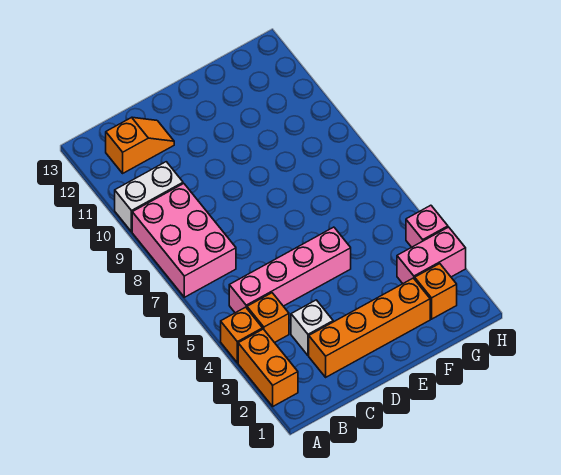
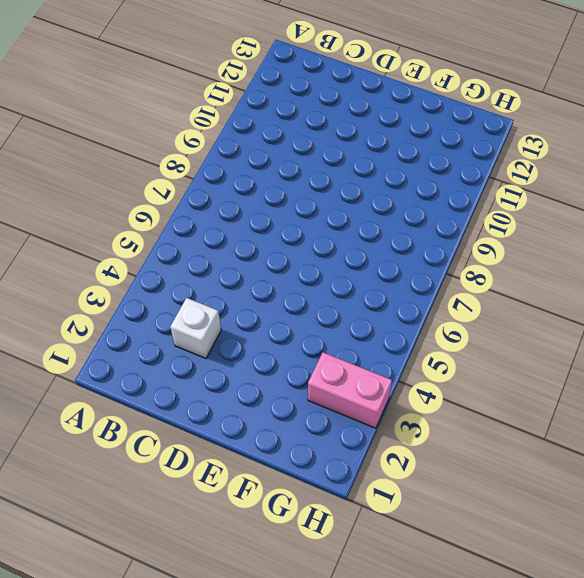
none -> orange brick A2:A3 level 1
none -> orange brick A4 level 1
none -> pink brick A7:B9 level 1

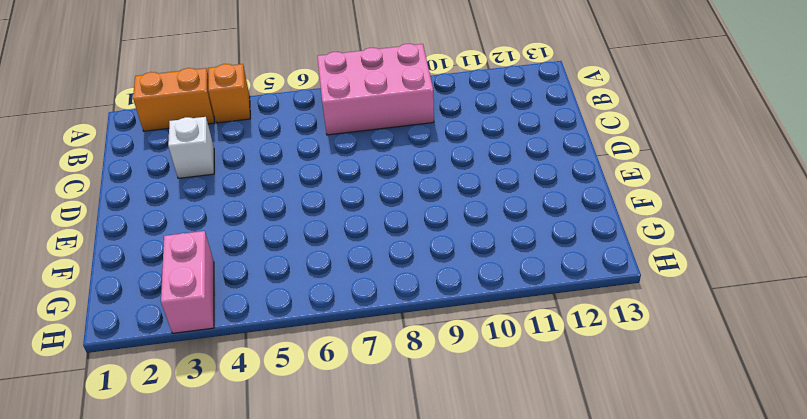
none -> white brick A10:B10 level 1
none -> orange brick B4 level 1
none -> pink brick B5:E5 level 1

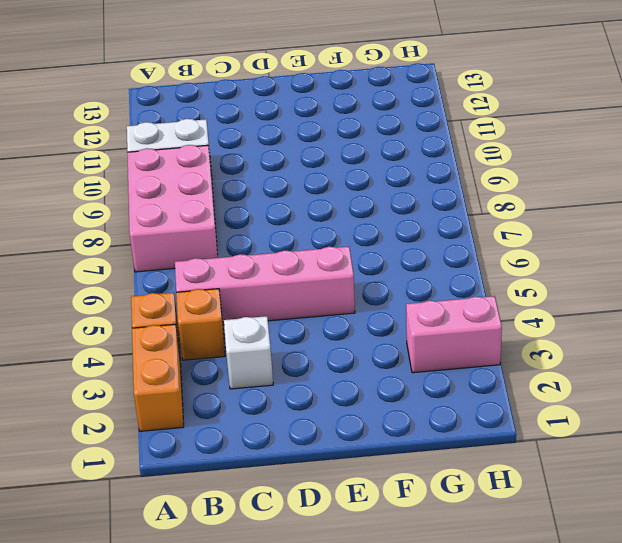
none -> orange slope B12:C12 level 1 top B
none -> orange brick C2:F2 level 1
none -> orange brick G2 level 1

